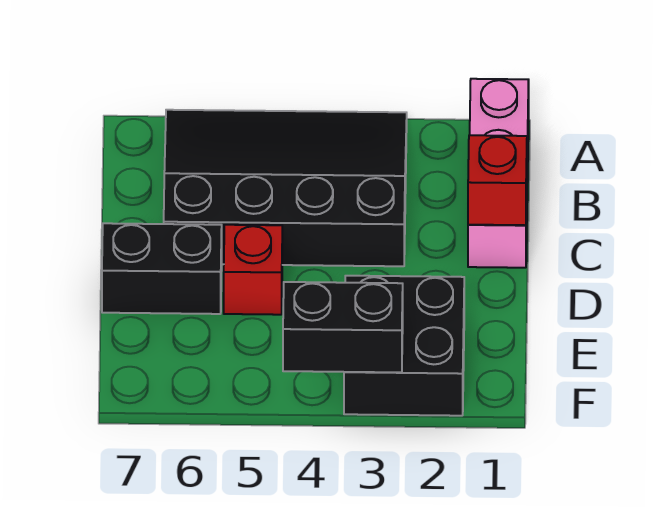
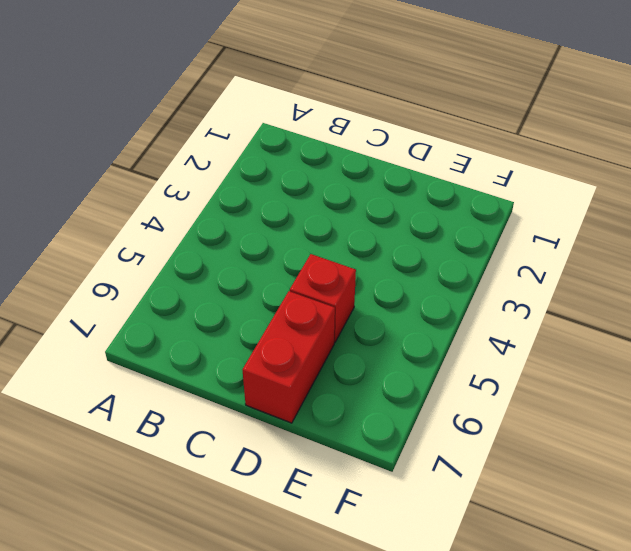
red brick D6:D7 level 1 -> black brick D6:D7 level 1
none -> pink brick A1:C1 level 1
none -> black slope A3:C6 level 1 top C

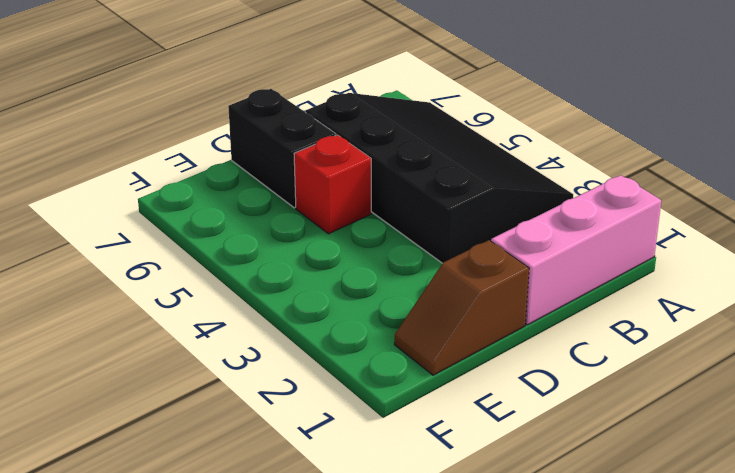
brown slope D1:E1 level 1 top D -> none
none -> black brick E2:F3 level 1
none -> red brick C1 level 2

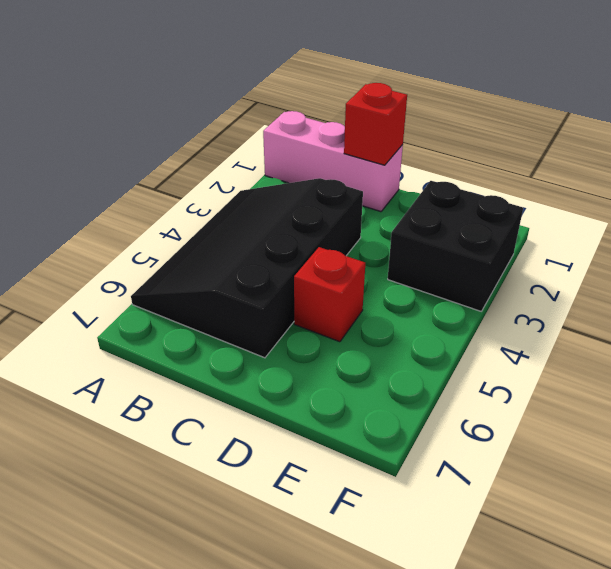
none -> black brick D6:D7 level 1
none -> black brick F3:F4 level 2

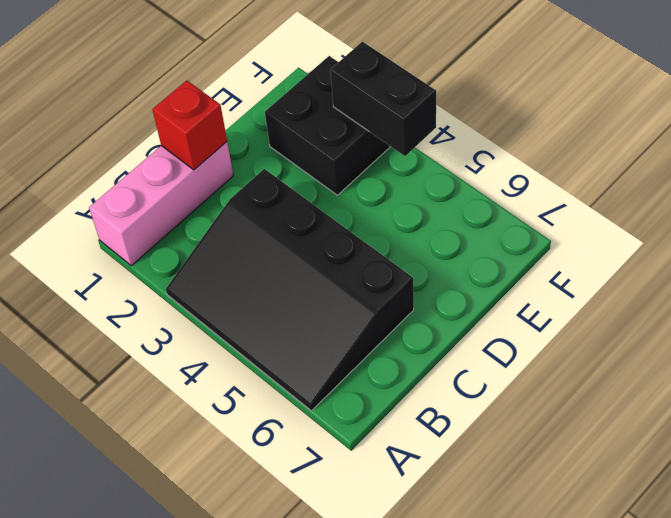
none -> red brick D5 level 1
none -> black brick D6:D7 level 1

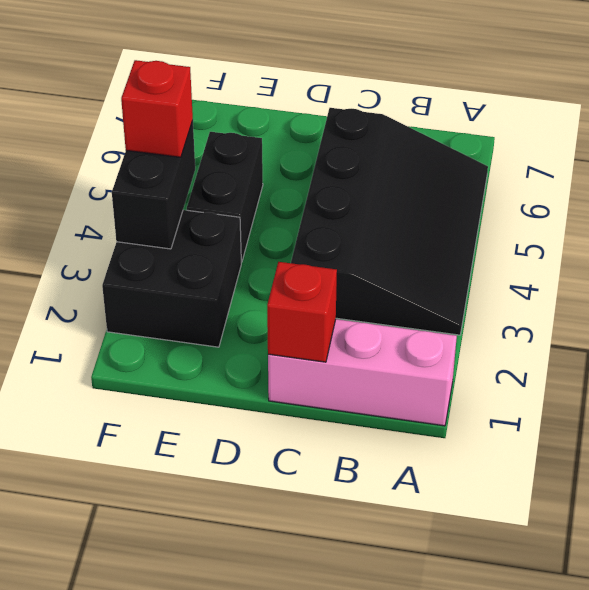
black brick E4:E5 level 1 -> black brick D6:D7 level 1
red brick F4 level 3 -> red brick D5 level 1

